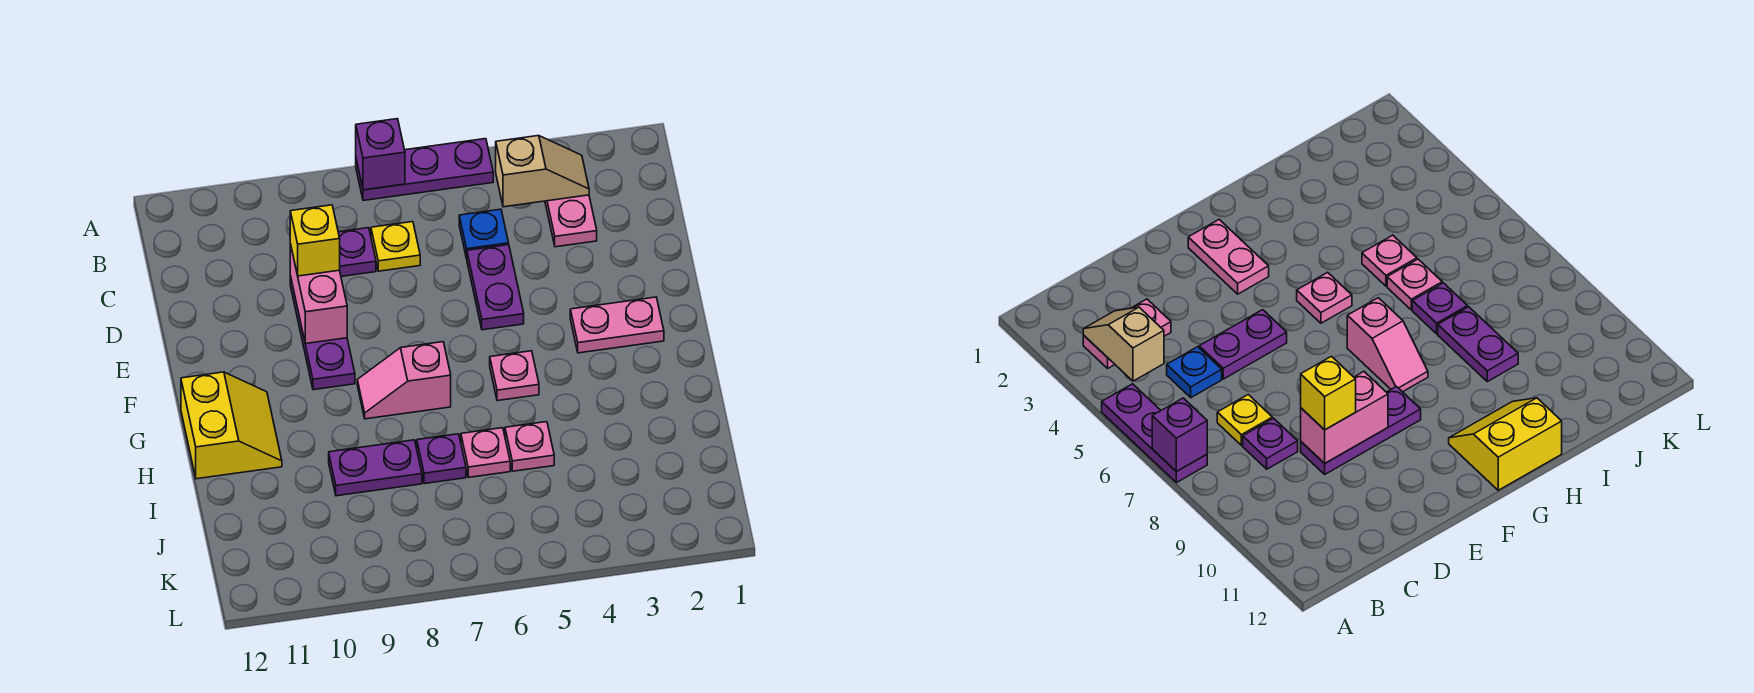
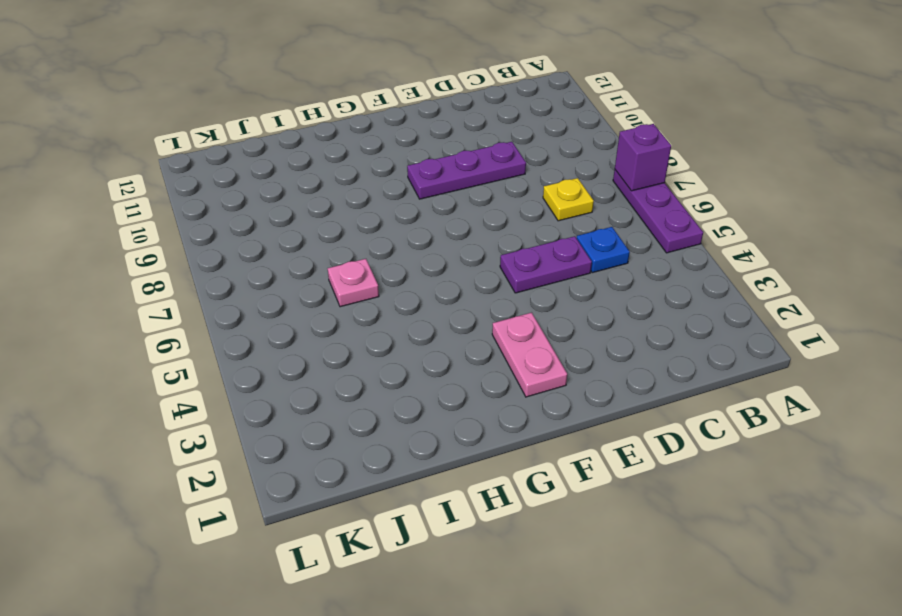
none -> pink plate B3:C3 level 1
none -> purple plate C8 level 1
none -> pink plate G5 level 1

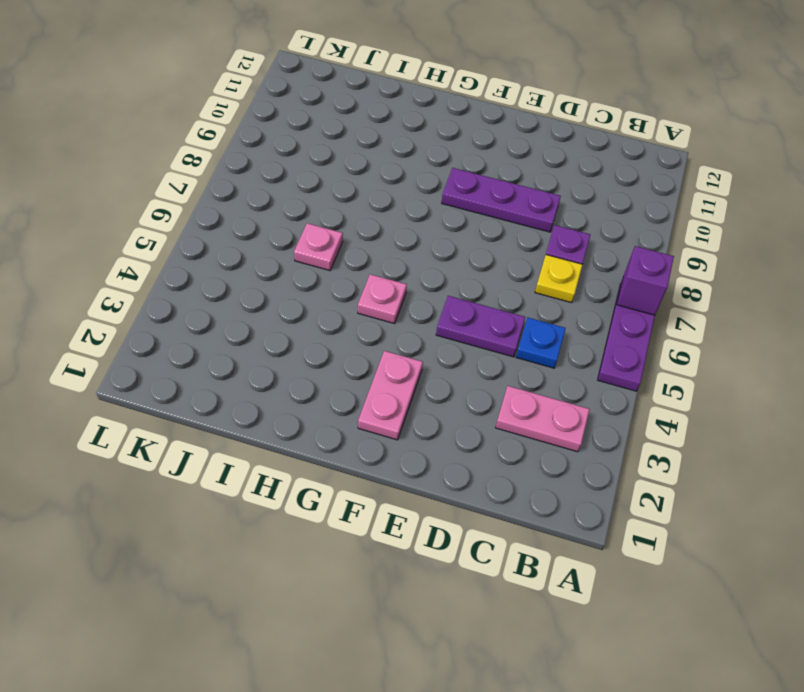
none -> pink slope G7:G8 level 1 top 7
none -> yellow slope G11:H12 level 1 top 12
none -> pink plate I5 level 1

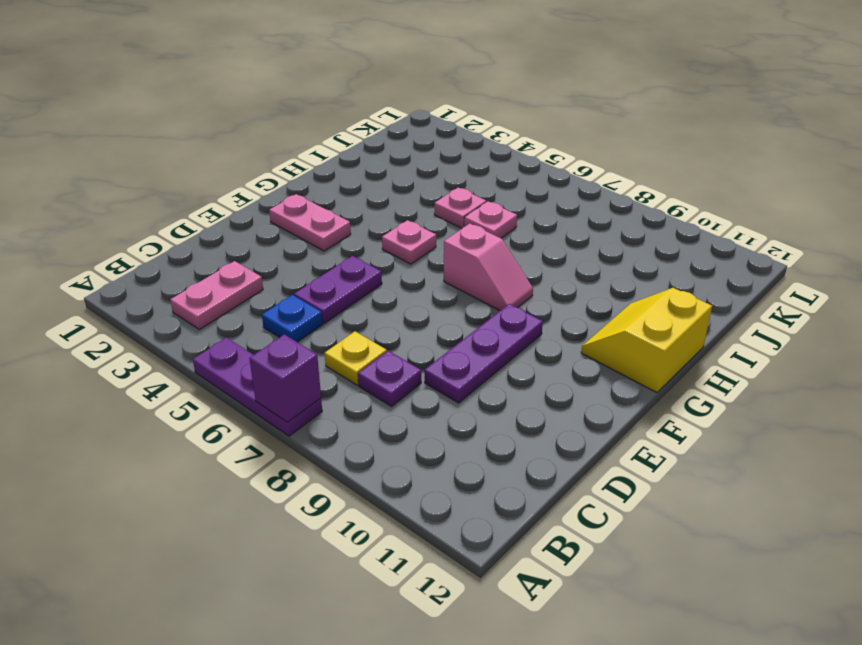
none -> purple plate I7 level 1
none -> purple plate I8:I9 level 1
none -> tan slope B3:B4 level 2 top 4

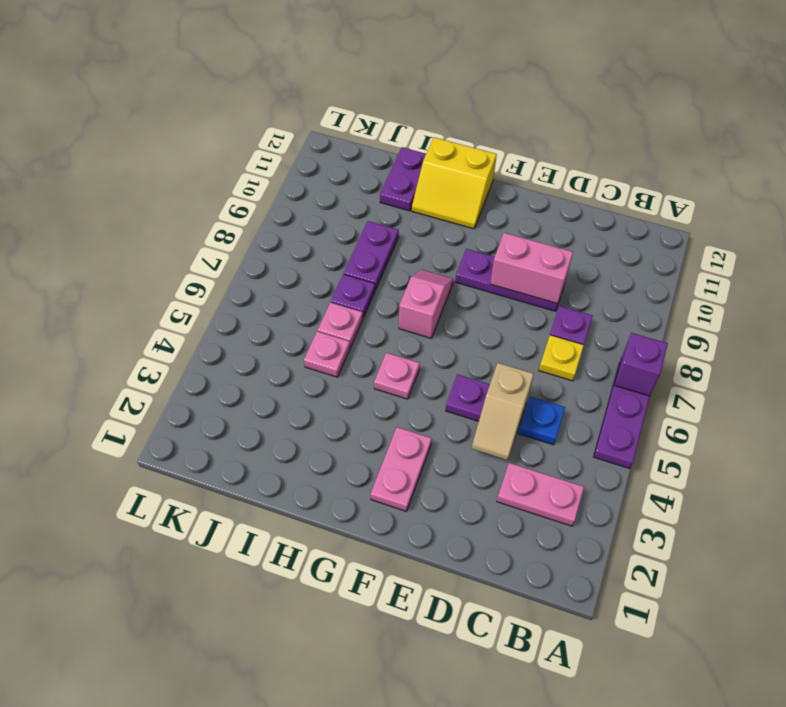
tan slope D4:D5 level 2 top 5 -> tan slope B3:B4 level 2 top 4
purple plate I11:I12 level 1 -> none
none -> yellow brick D9 level 3

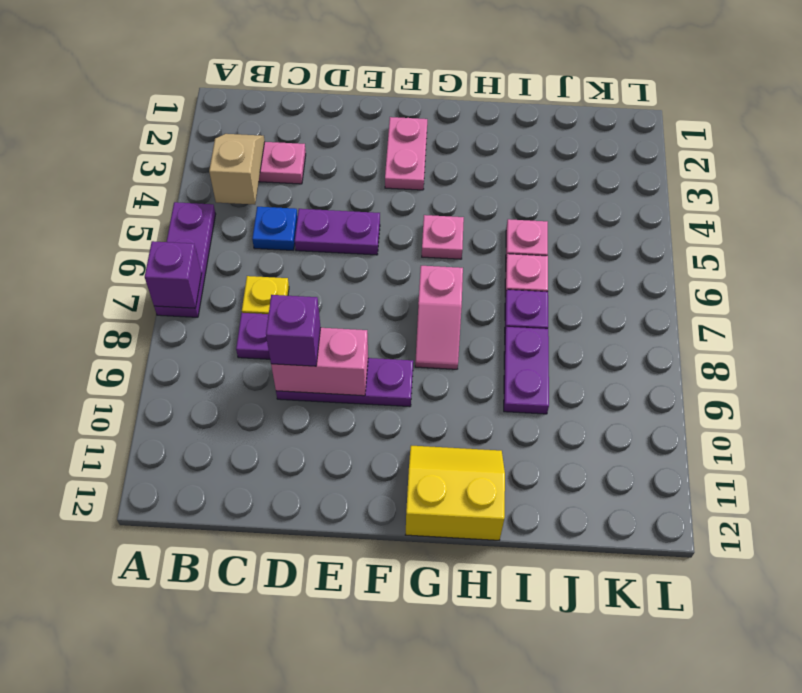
purple brick D9 level 3 -> yellow brick D9 level 3

